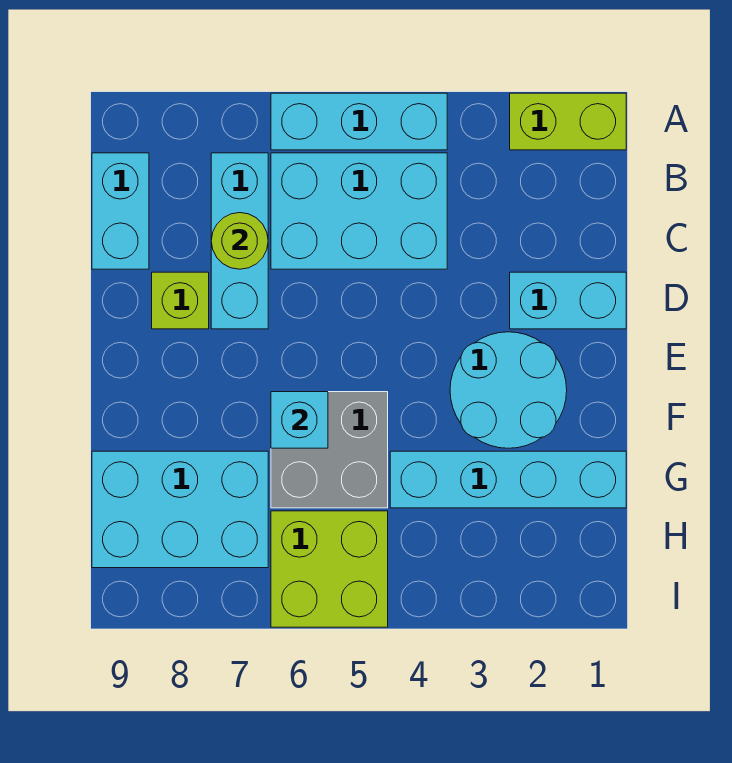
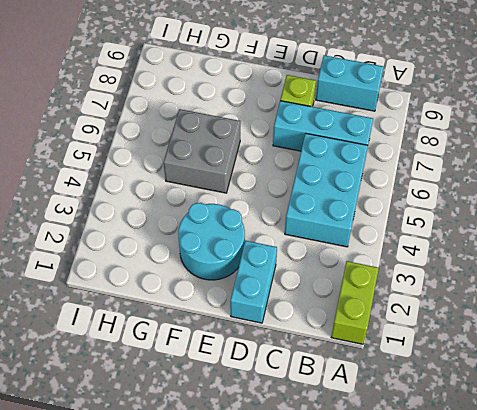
none -> cyan brick A4:A6 level 1
none -> cyan brick G1:G4 level 1
none -> cyan brick G7:H9 level 1

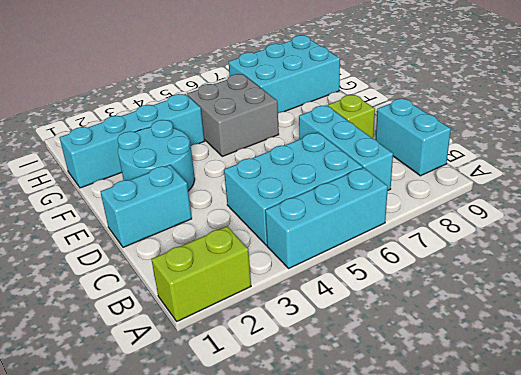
none -> lime brick H5:I6 level 1
none -> lime round brick C7 level 2
none -> cyan brick F6 level 2

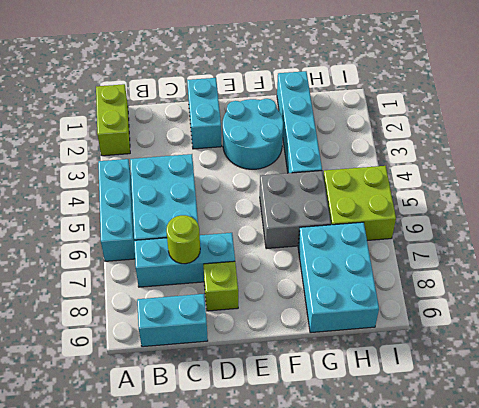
none -> cyan brick F6 level 2

